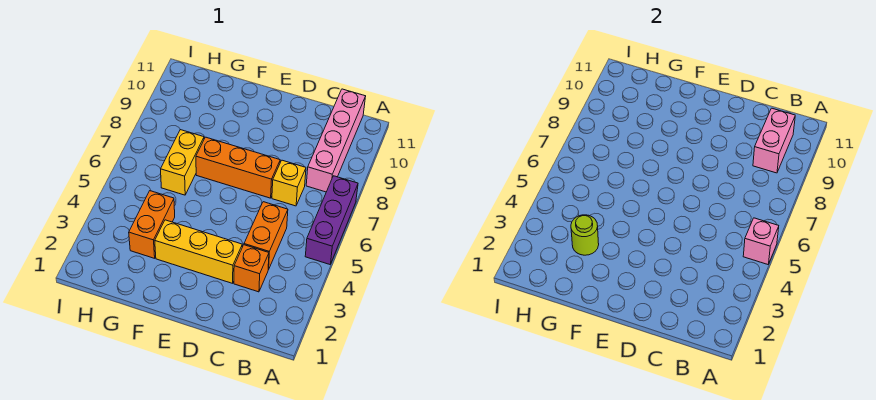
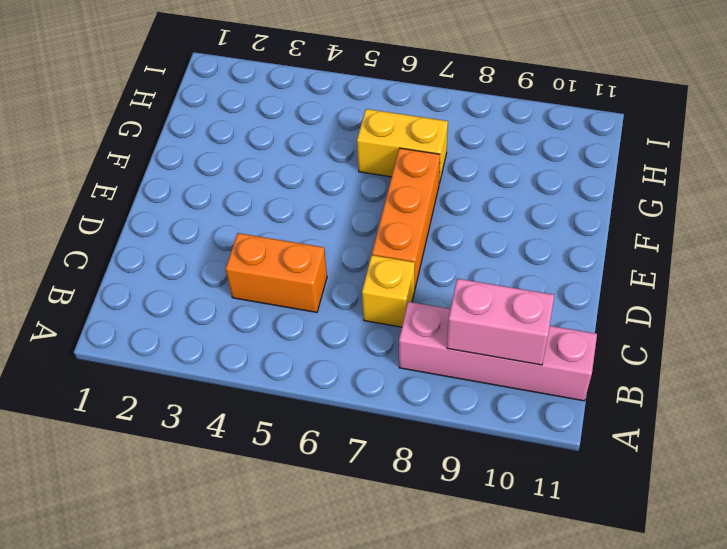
none -> purple brick A5:A7 level 1
none -> orange brick C3 level 1
none -> yellow brick D3:F3 level 1

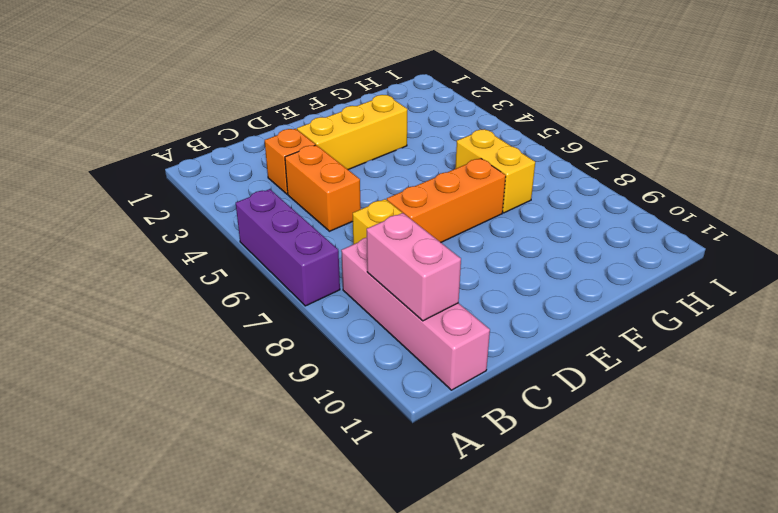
none -> orange brick G3:G4 level 1
none -> pink brick A5 level 2
none -> lime round brick G3 level 2

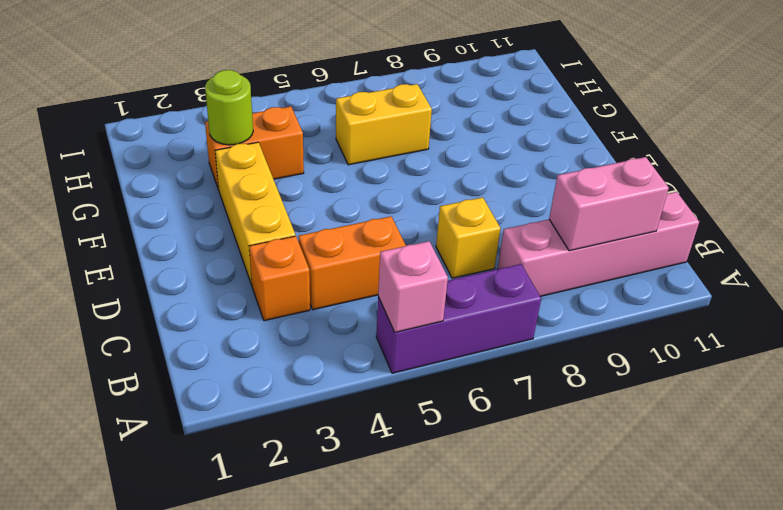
none -> orange brick D7:F7 level 1

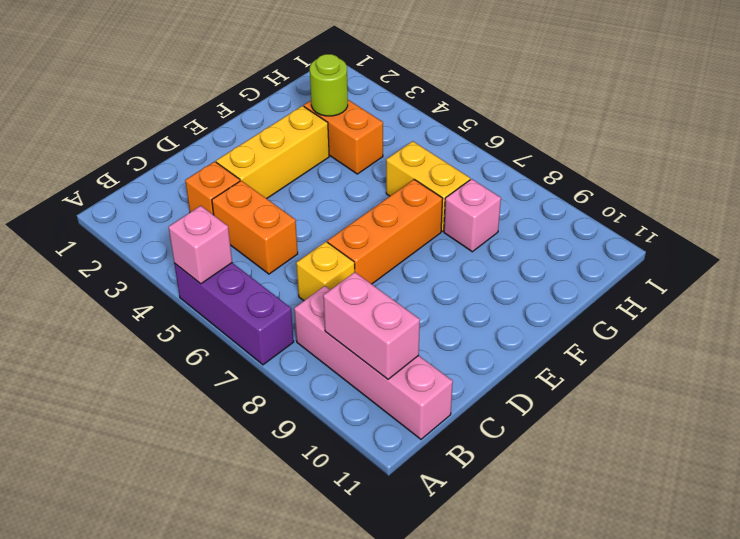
pink brick G8 level 1 -> none

